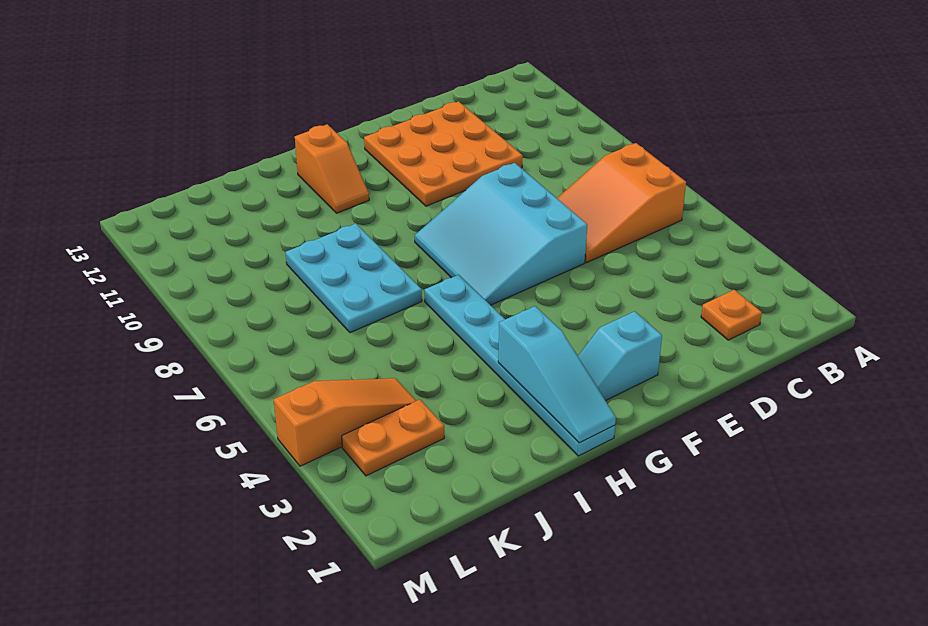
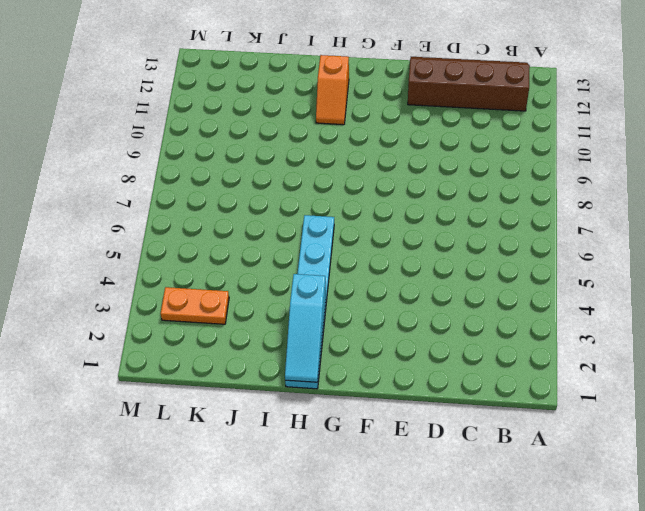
brown slope B12:E13 level 1 top 12 -> orange plate D10:F12 level 1
none -> orange slope B6:D7 level 1 top B
none -> orange plate C2 level 1

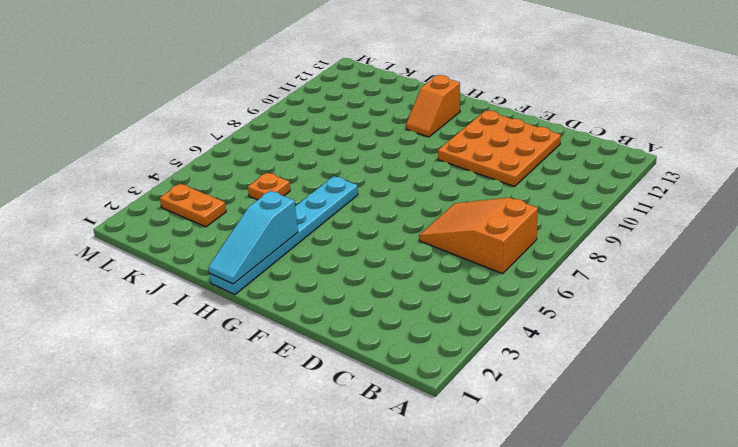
orange plate J5 level 1 -> orange plate C2 level 1
none -> cyan slope E6:G8 level 1 top E
none -> cyan slope F2:G2 level 1 top F

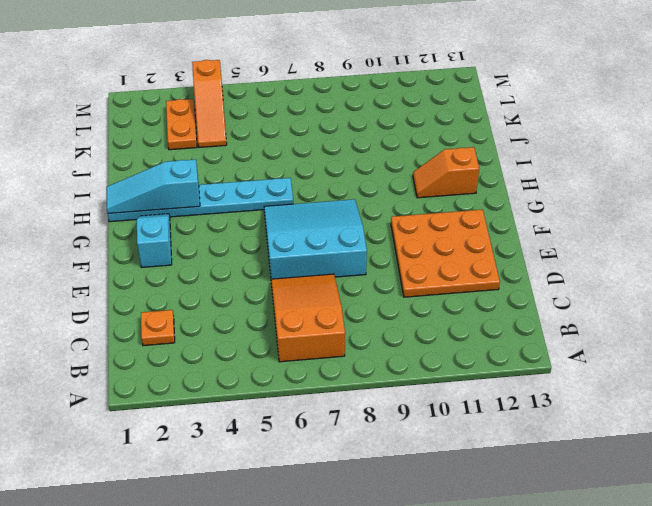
none -> cyan plate I7:J9 level 1

